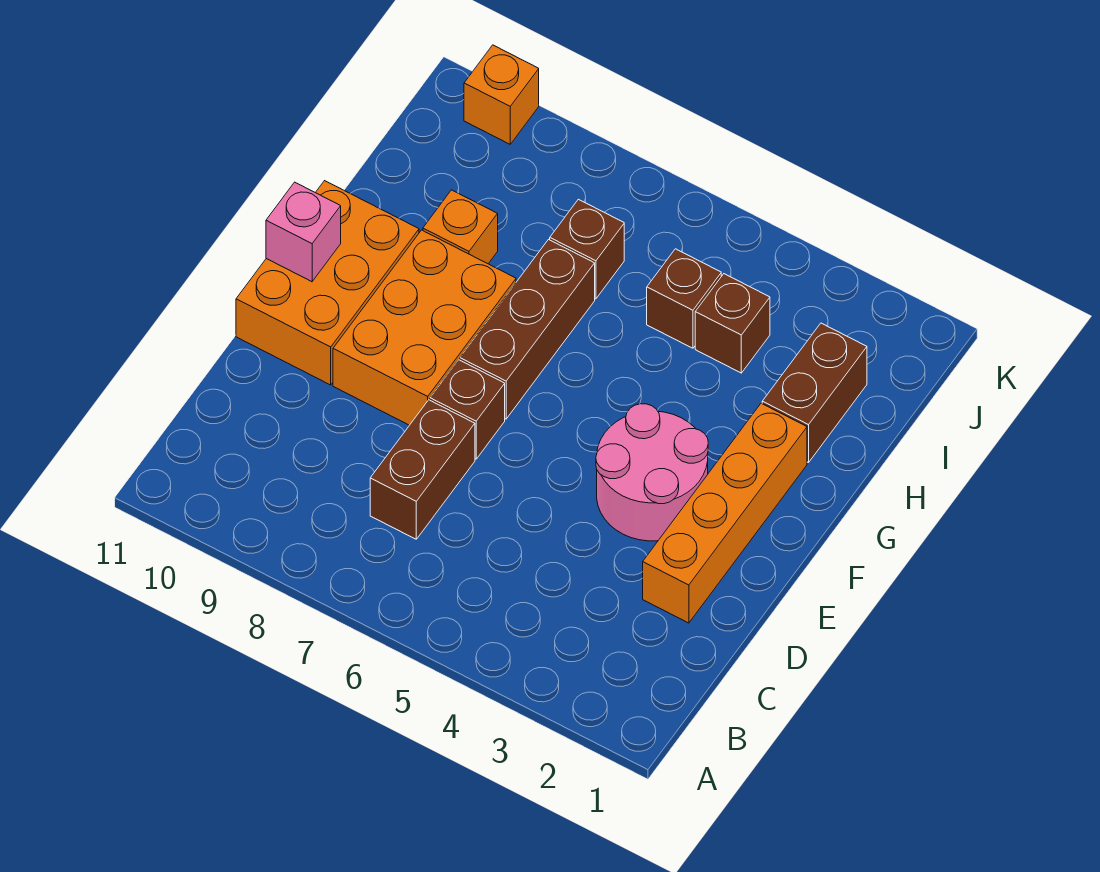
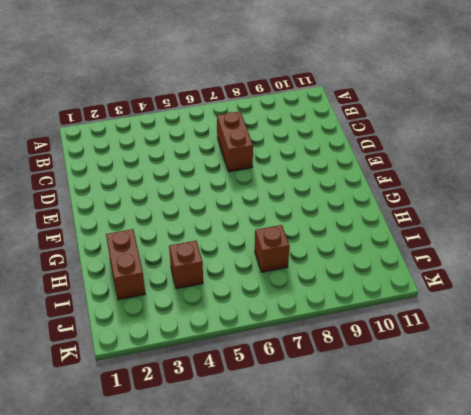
none -> orange brick D2:G2 level 1
none -> pink round brick E3:F4 level 1
none -> brown brick E7 level 1

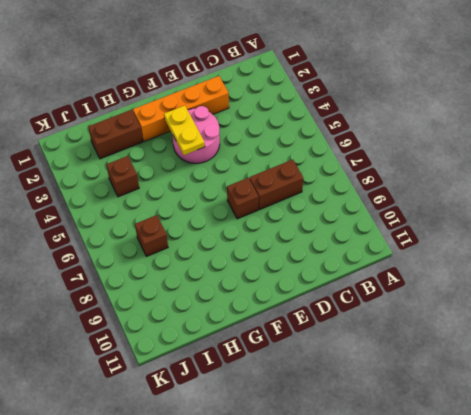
yellow plate F3:F4 level 2 -> none
none -> orange brick E8:G9 level 1
none -> orange brick E10:G11 level 1
none -> brown brick F7:H7 level 1

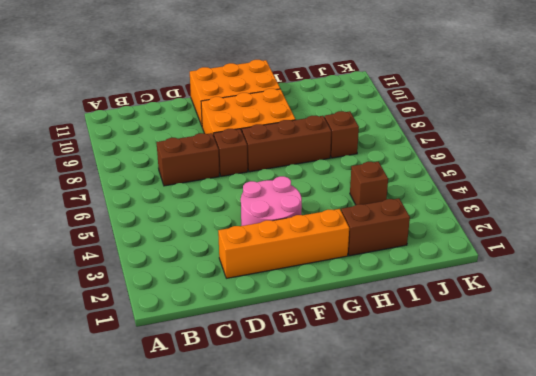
none -> orange brick H9 level 1
none -> brown brick I5 level 1
none -> orange brick K10 level 1

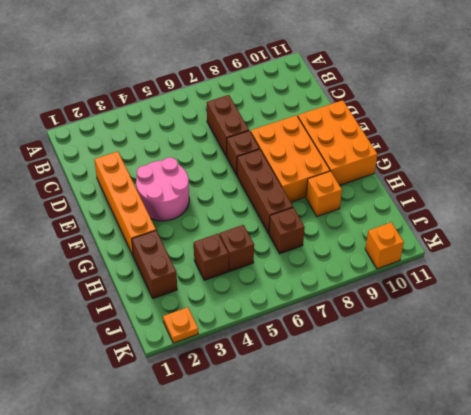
orange plate K2 level 1 -> none
none -> pink brick F11 level 2

